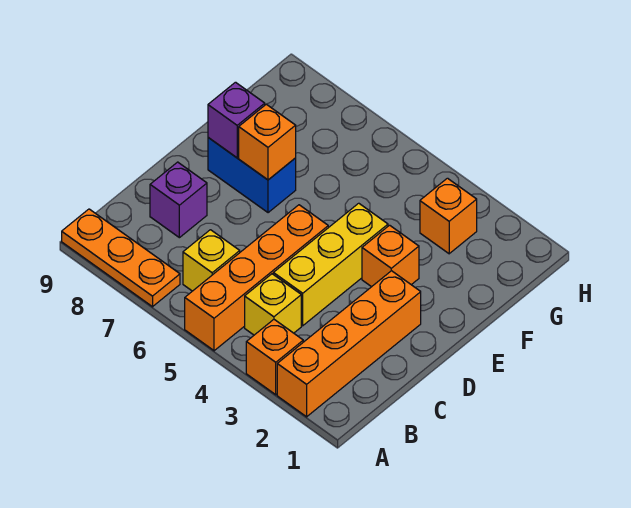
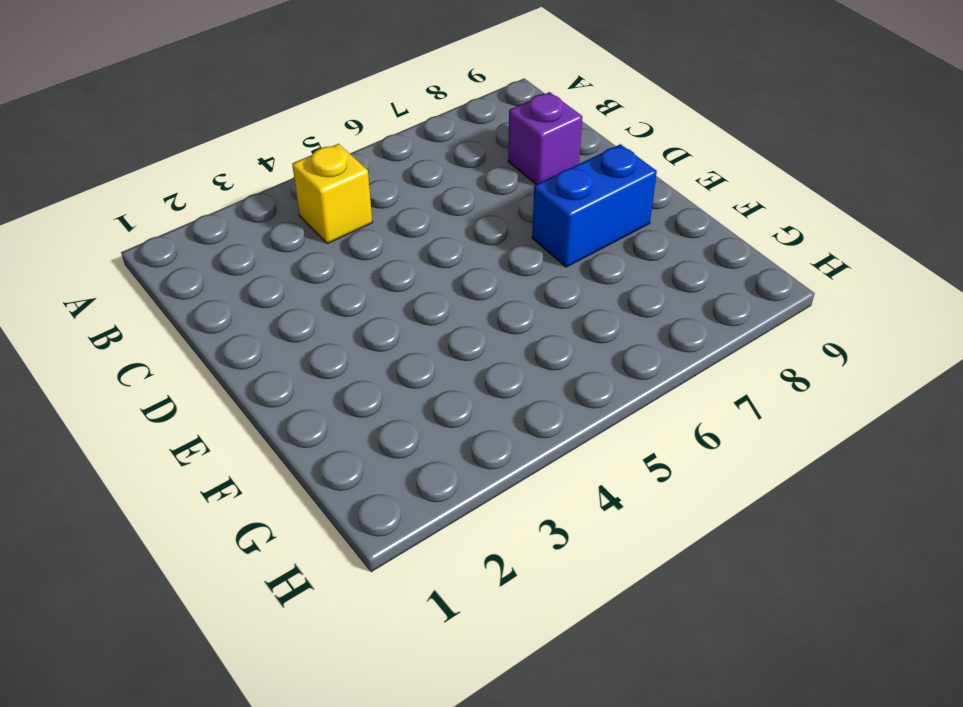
none -> orange brick A2:D2 level 1
none -> orange brick A3 level 1
none -> orange brick A5:D5 level 1

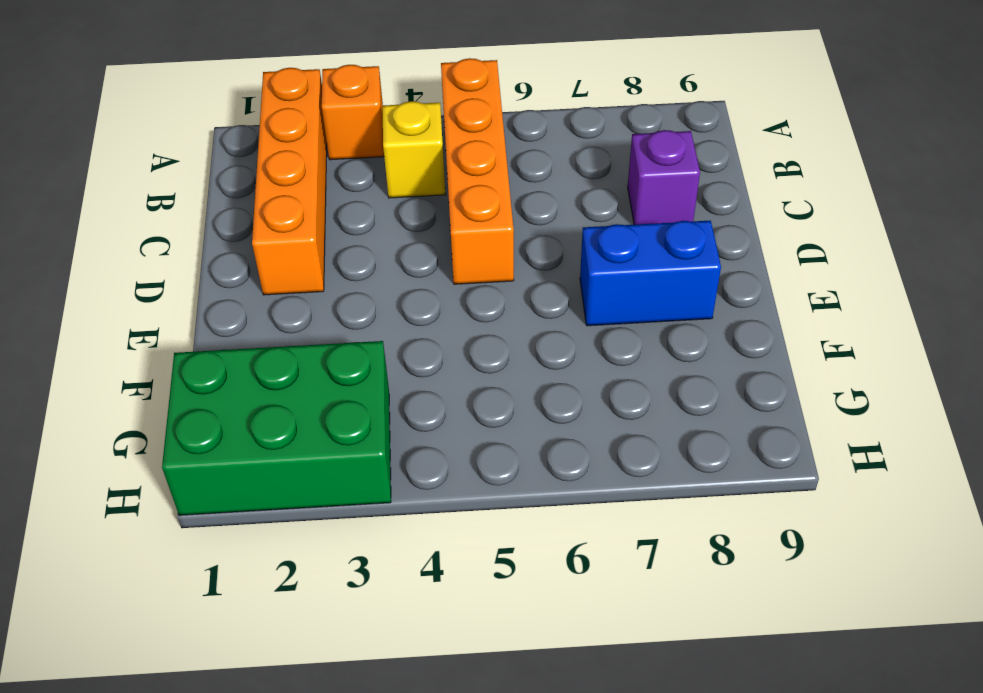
green brick G1:H3 level 1 -> orange brick G3 level 1
none -> orange plate A7:A9 level 1
none -> yellow brick B6 level 1
none -> yellow brick C4:E4 level 1

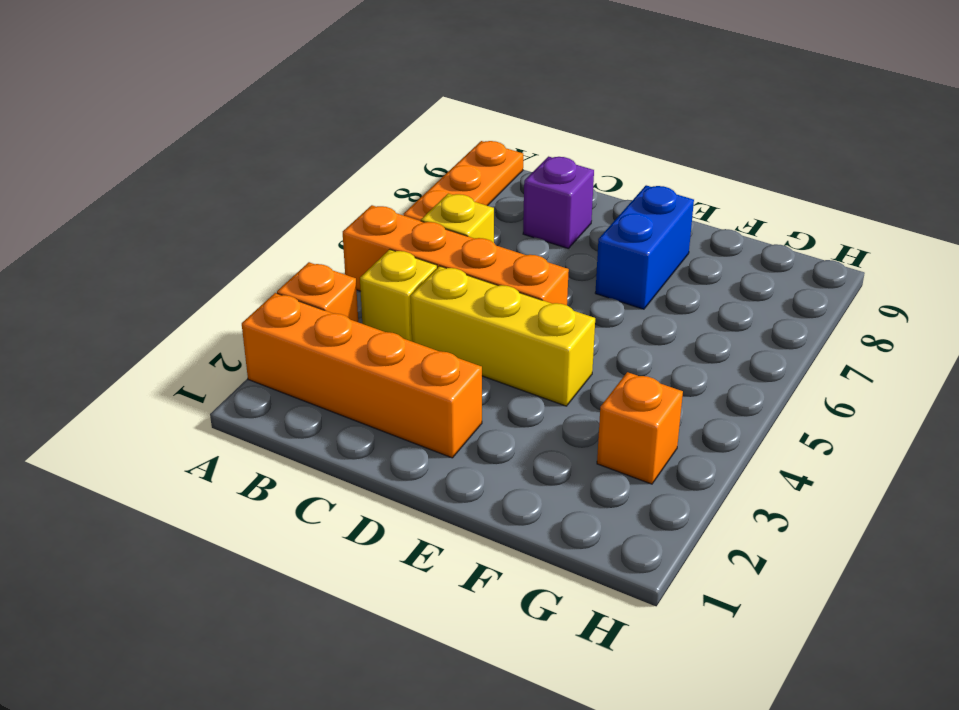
none -> orange brick E3 level 1
none -> orange brick E7 level 2
none -> purple brick E8 level 2

